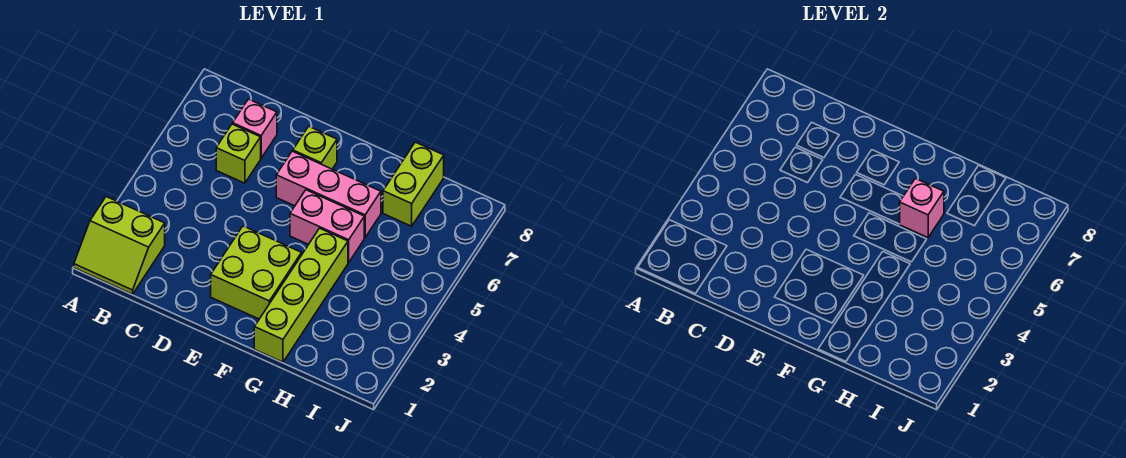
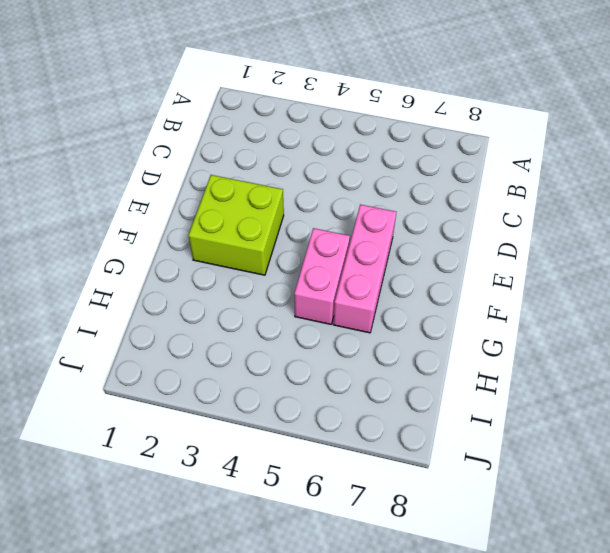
none -> lime slope A1:B2 level 1 top 2
none -> lime brick C6 level 1

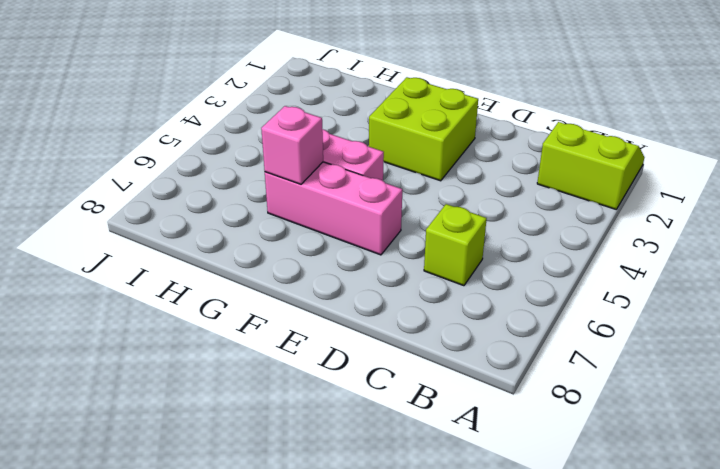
none -> pink brick C7 level 1
none -> lime brick E7 level 1

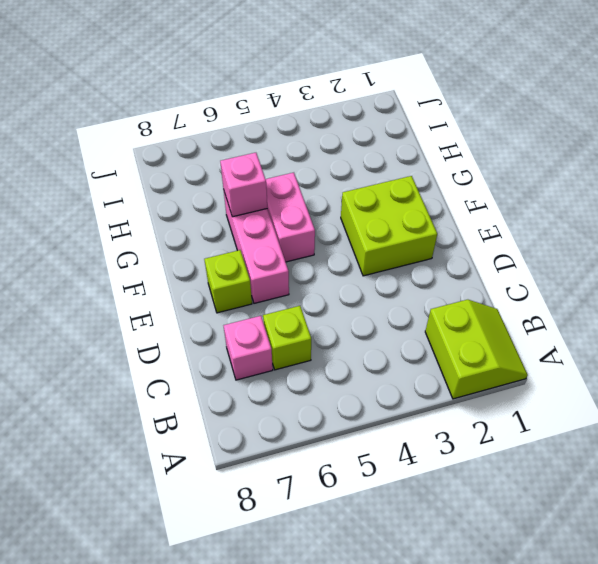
none -> lime brick G1:G4 level 1
none -> lime brick H7:H8 level 1

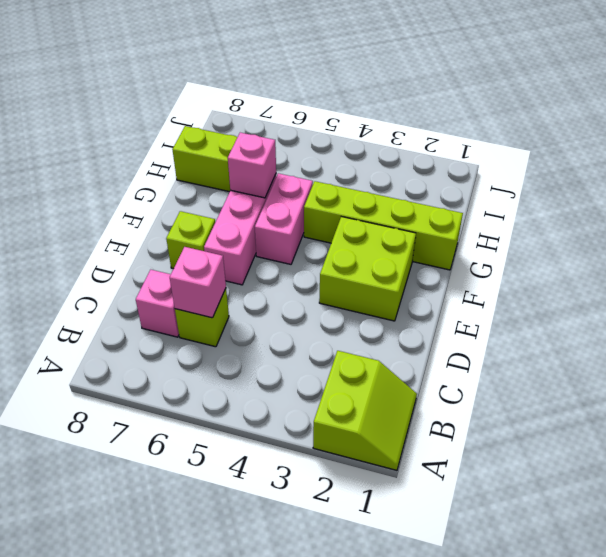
pink brick C6 level 2 -> none

